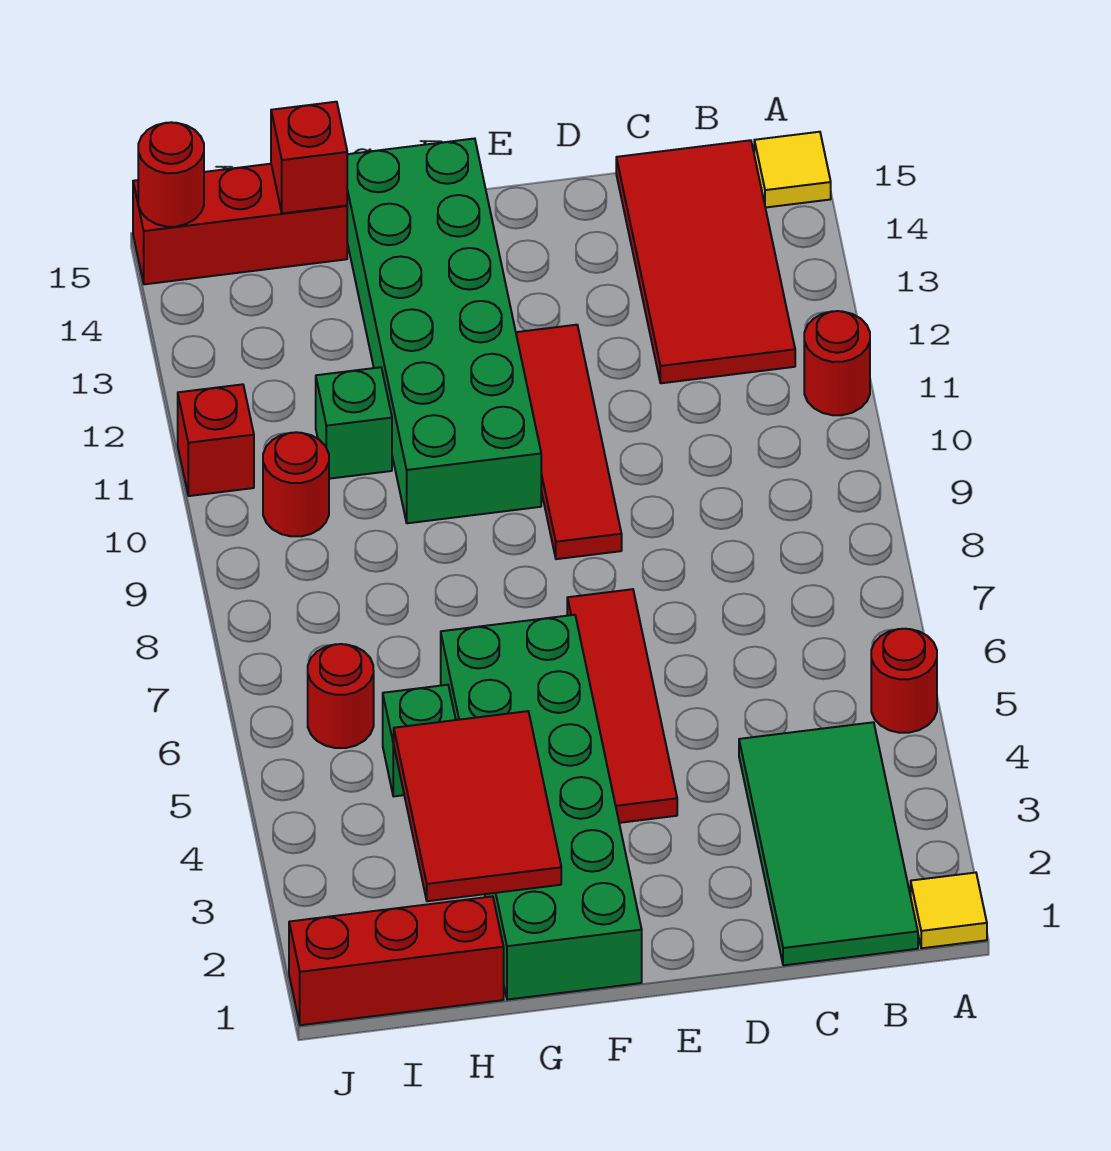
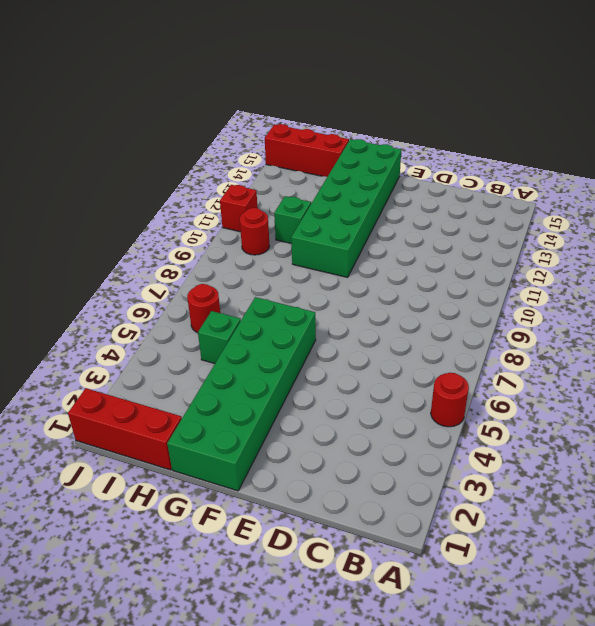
none -> yellow tile A1 level 1
none -> red round brick A11 level 1
none -> yellow tile A15 level 1

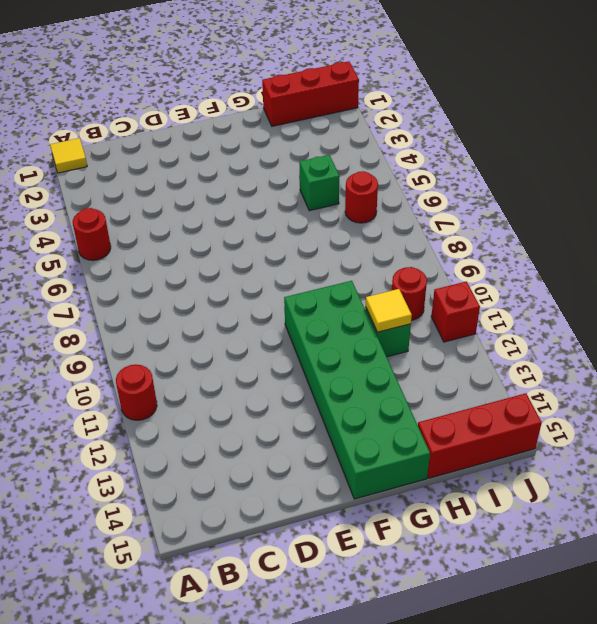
yellow tile H11 level 2 -> yellow tile A15 level 1
none -> green tile B1:C4 level 1
none -> red tile B12:C15 level 1
none -> red tile E4:E7 level 1

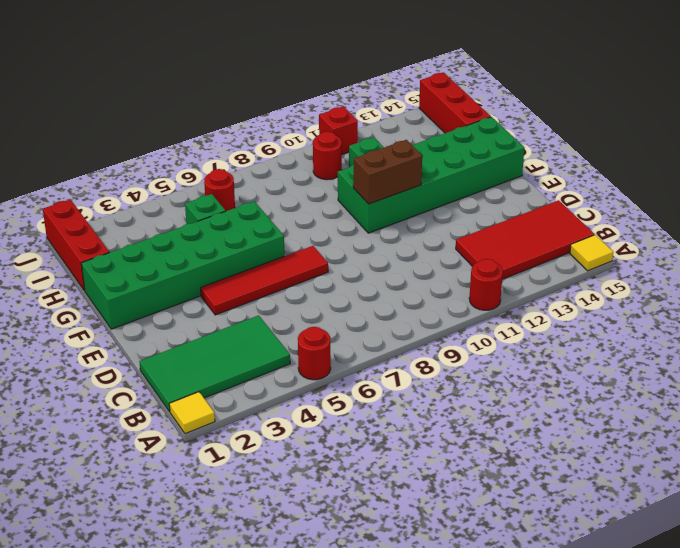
brown brick F10:F11 level 2 -> none
none -> red tile E9:E12 level 1
none -> red tile G2:H4 level 2
none -> red brick H15 level 2

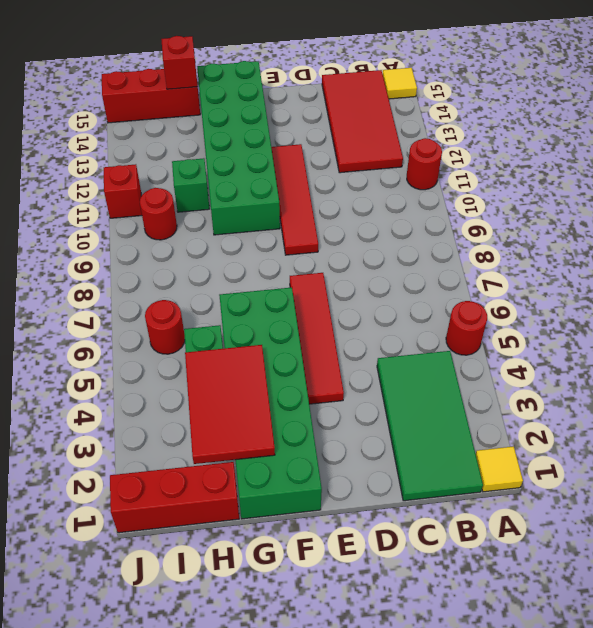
none -> red round brick J15 level 2

